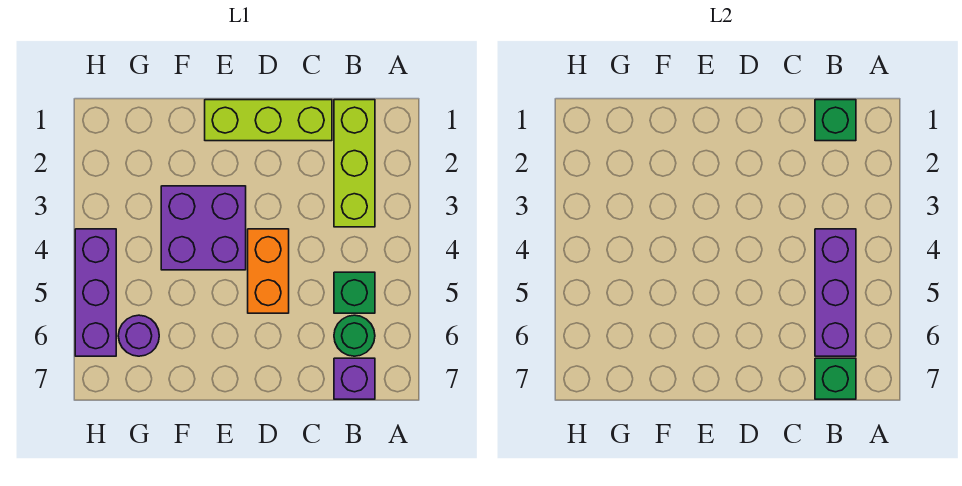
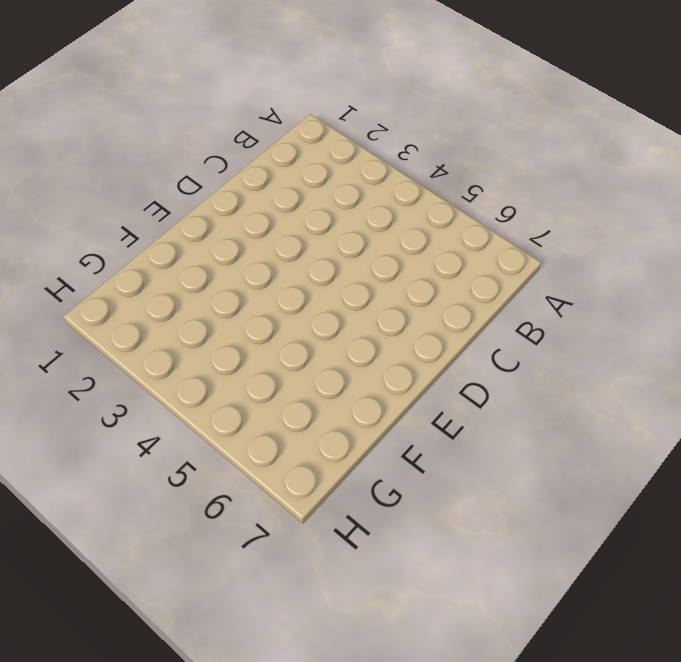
none -> lime brick B1:B3 level 1
none -> green brick B5 level 1
none -> green round brick B6 level 1

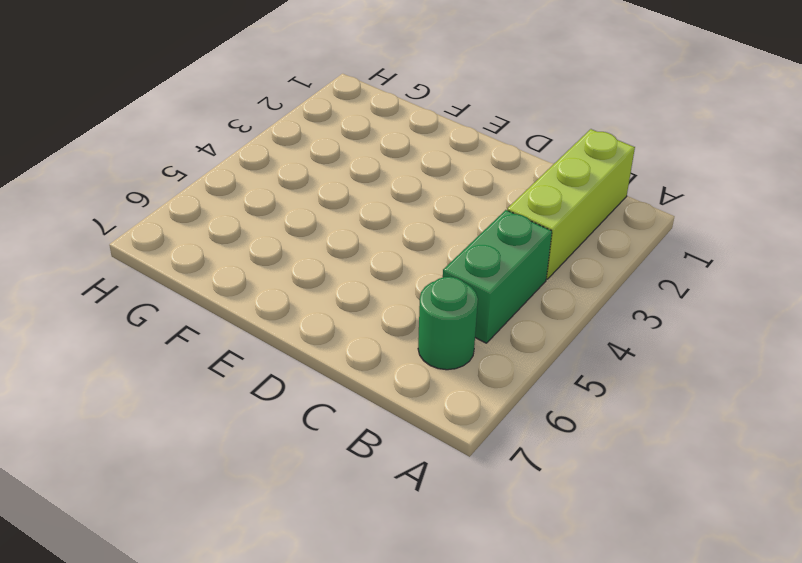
green brick B4:B5 level 1 -> green brick B5 level 1
none -> purple brick B7 level 1
none -> lime brick C1:E1 level 1
none -> orange brick D4:D5 level 1

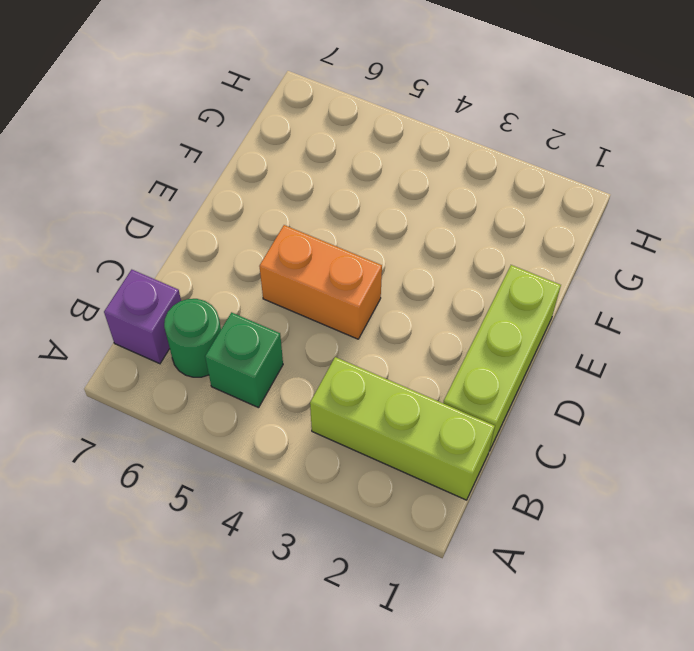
none -> purple brick E3:F4 level 1
none -> purple round brick G6 level 1
none -> purple brick H4:H6 level 1

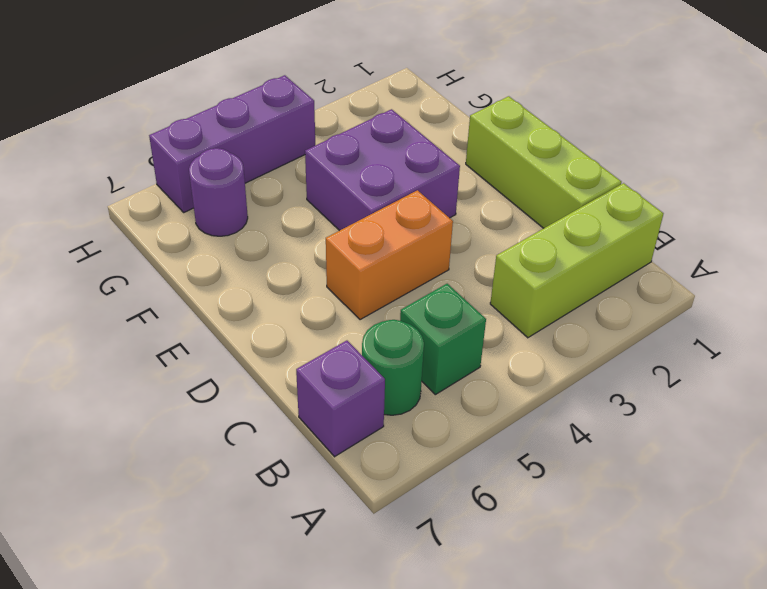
none -> green brick B1 level 2
none -> purple brick B4:B6 level 2
none -> green brick B7 level 2

